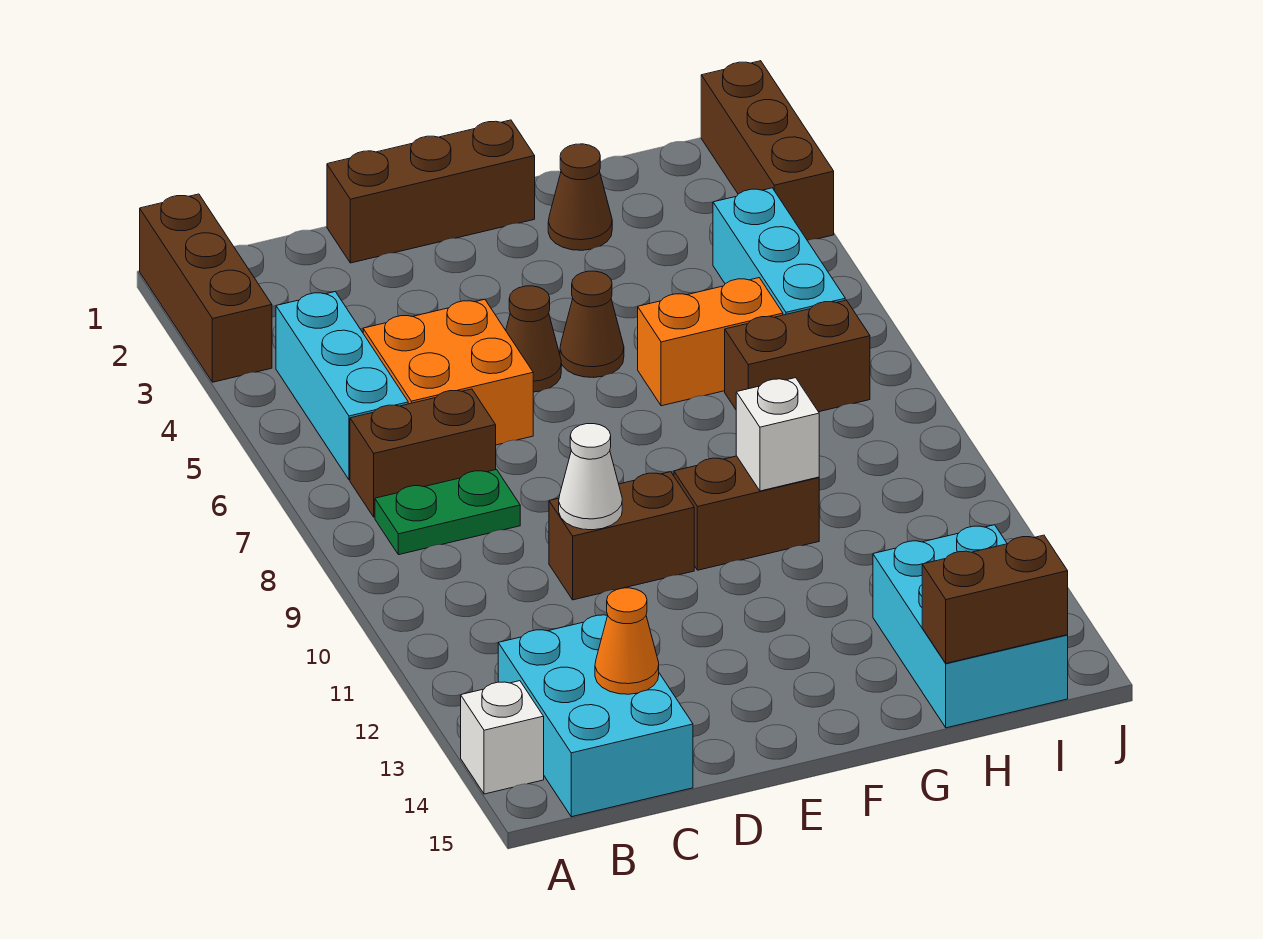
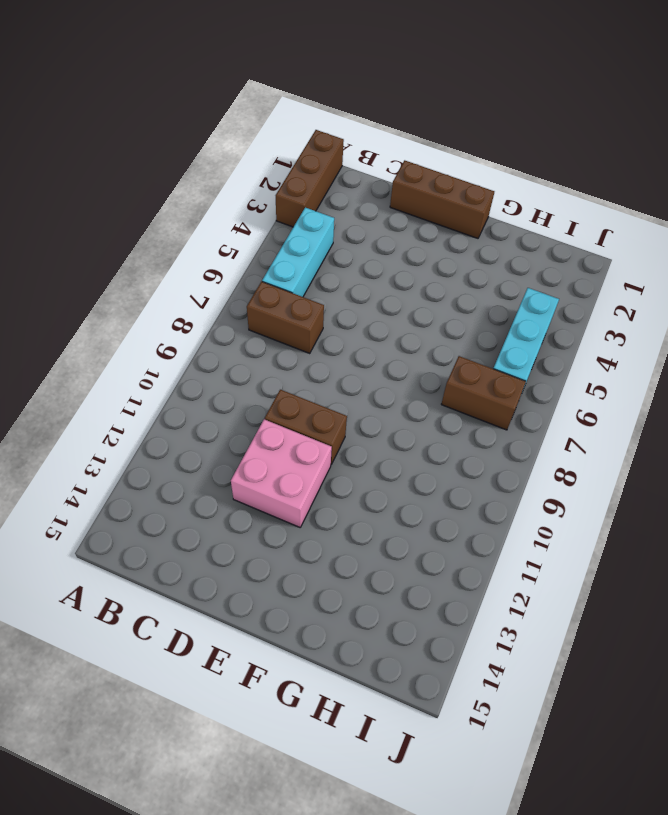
pink brick D11:E12 level 1 -> none
none -> white brick A14 level 1
none -> green plate B8:C8 level 1
none -> cyan brick B13:C15 level 1

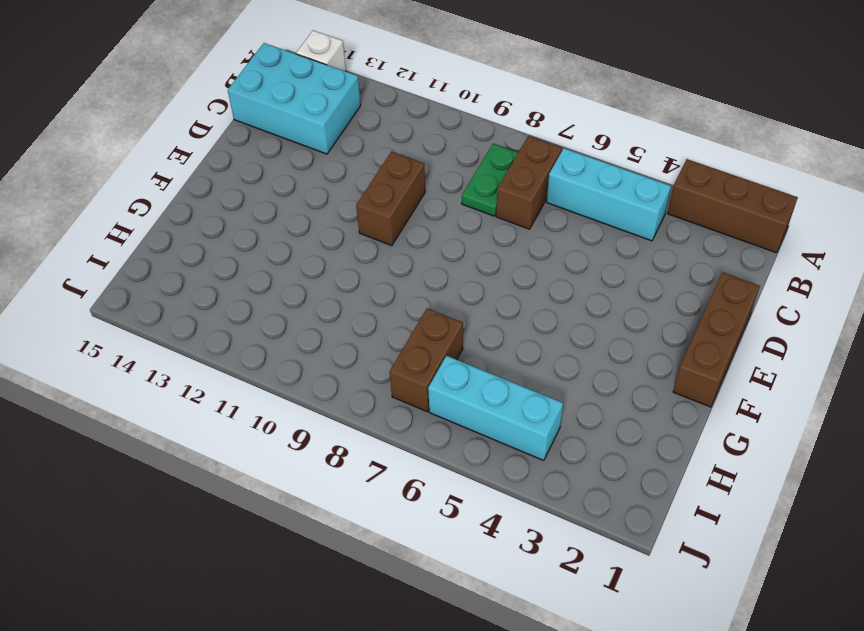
none -> orange brick C5:D6 level 1
none -> brown cone E5 level 1
none -> brown cone F5 level 1

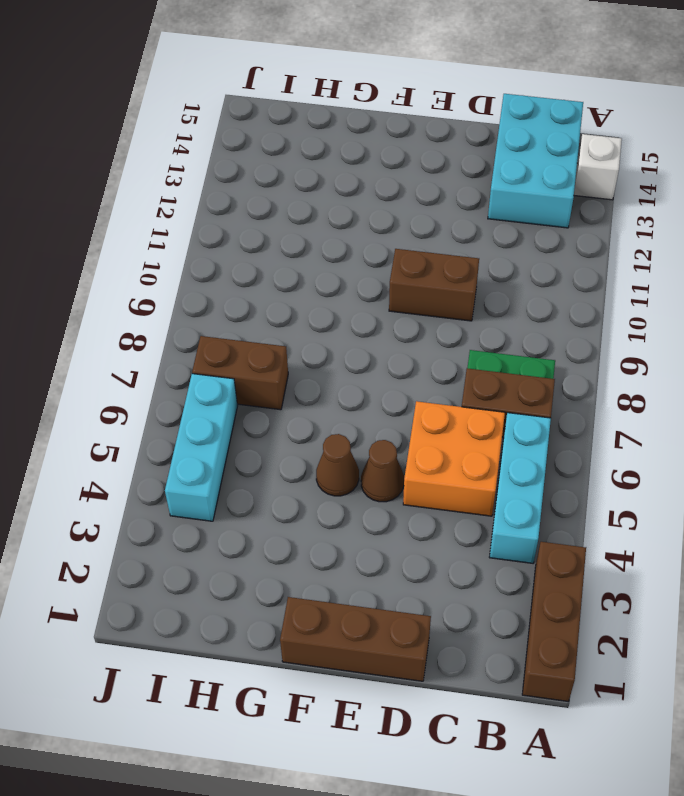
none -> brown brick F10:G10 level 1
none -> brown cone G2 level 1
none -> orange brick G6:H6 level 1

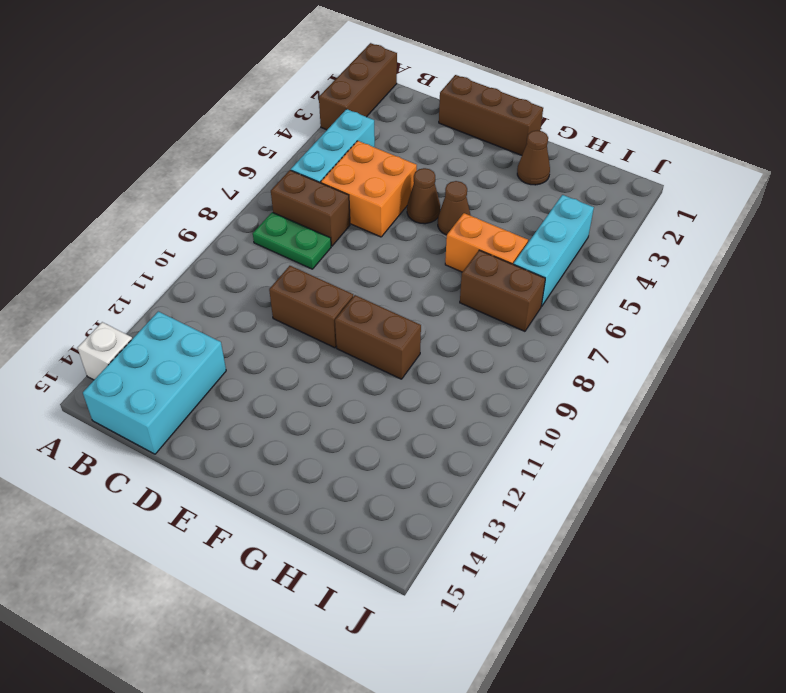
none -> cyan brick H13:I15 level 1
none -> brown brick J1:J3 level 1
none -> orange cone C14 level 2

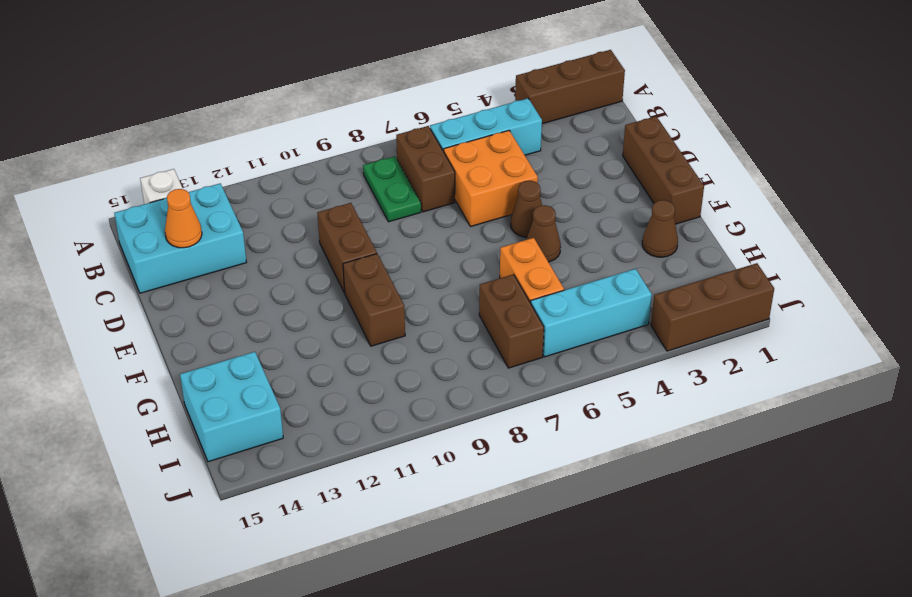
cyan brick H14:I15 level 1 -> cyan brick H13:I15 level 1
none -> white cone D10 level 2
none -> white brick G10 level 2
none -> brown brick H15:I15 level 2

